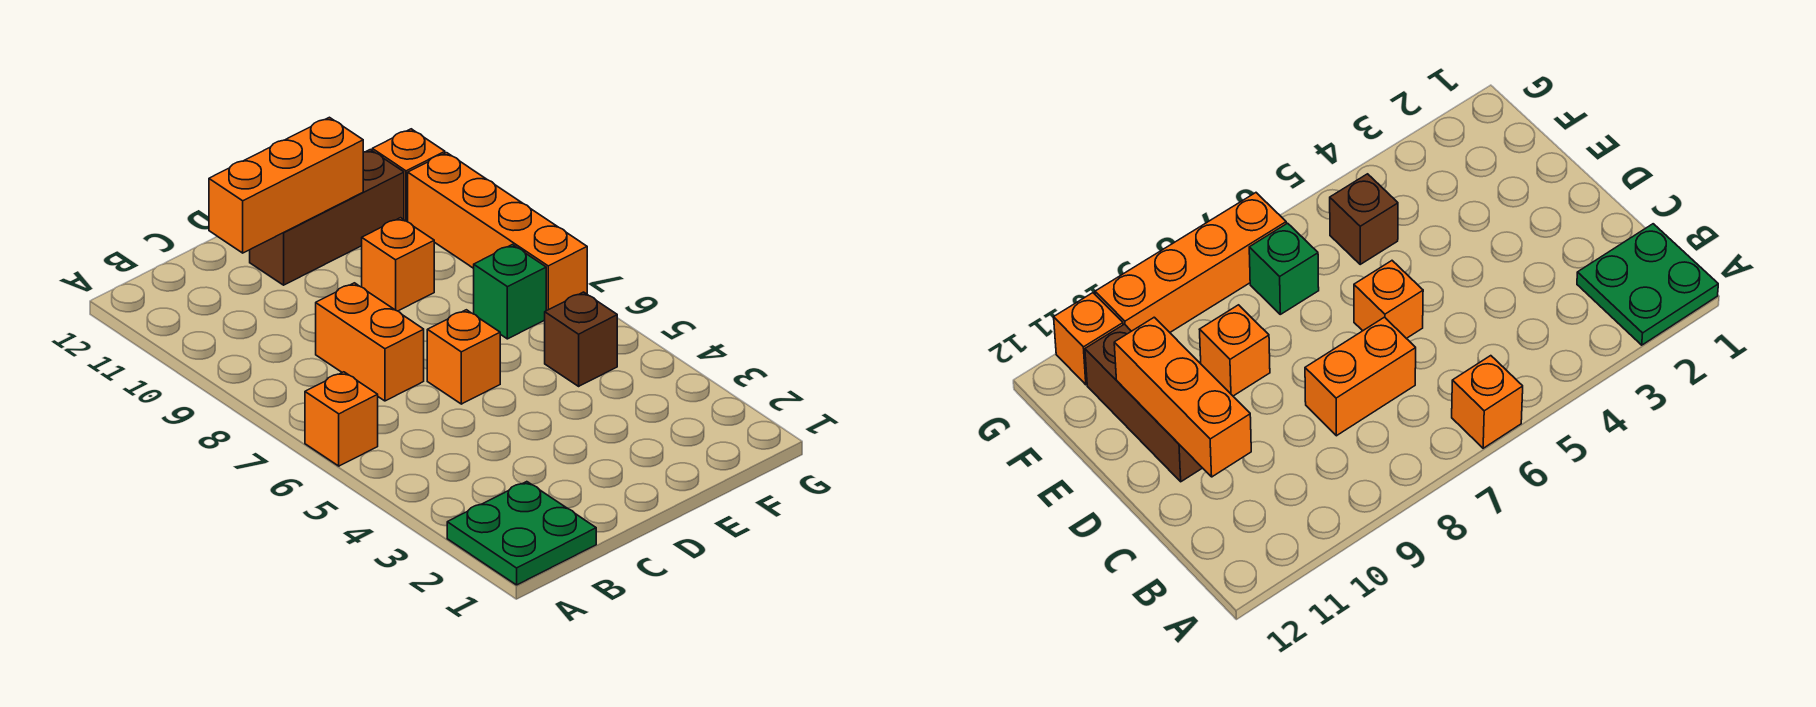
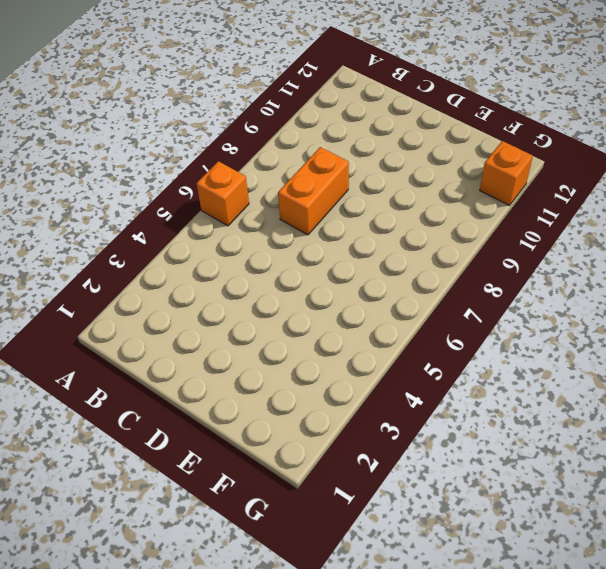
none -> green plate A1:B2 level 1
none -> orange brick D6 level 1

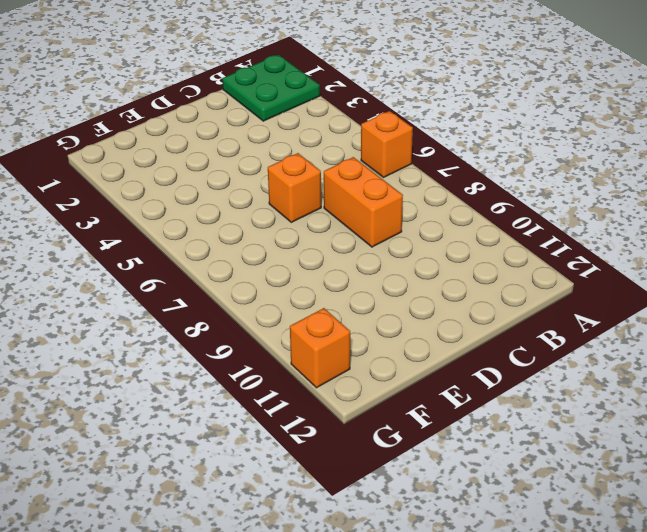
none -> brown brick D11:F11 level 1
none -> orange brick E9 level 1

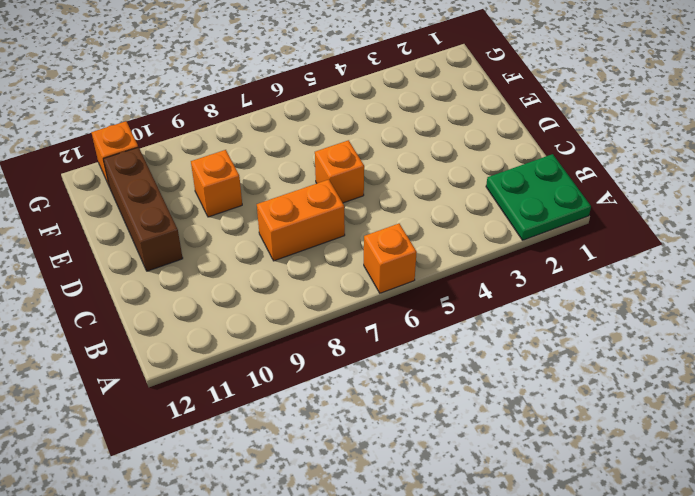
none -> brown brick F5 level 1
none -> green brick F7 level 1

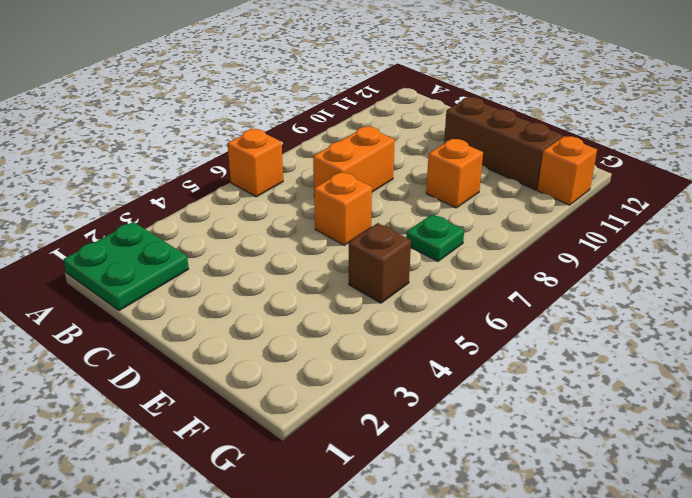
green plate F7 level 1 -> green brick F7 level 1
none -> orange brick G7:G10 level 1
none -> orange brick C11:E11 level 2

